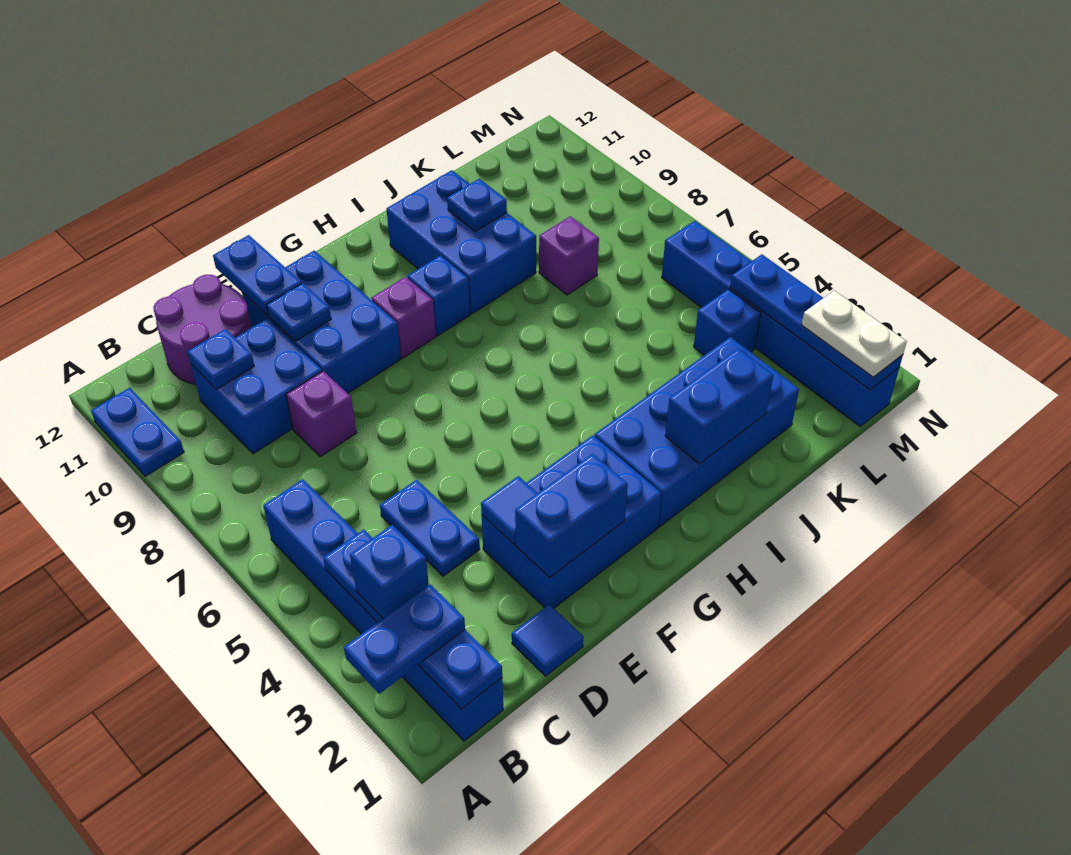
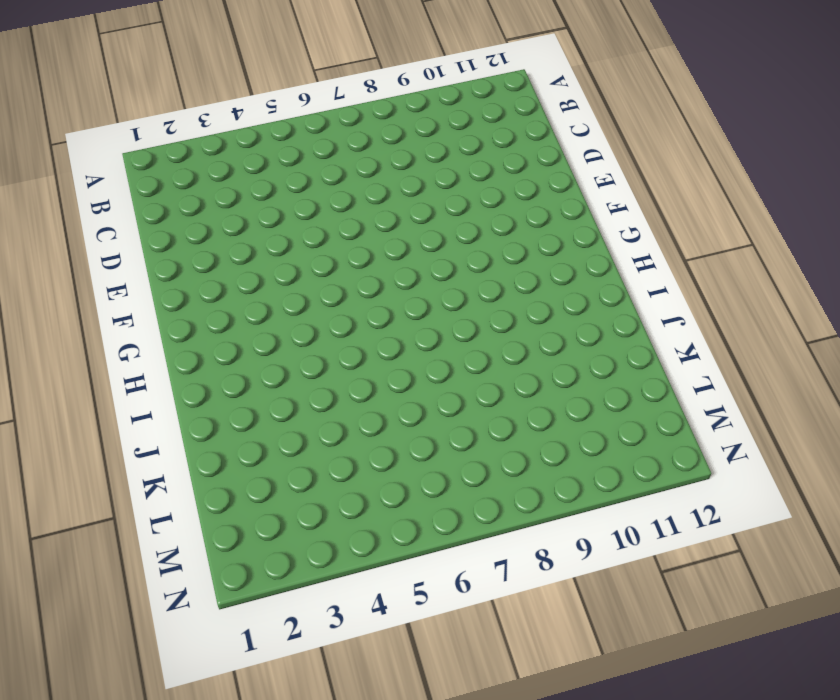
none -> blue plate A10:A11 level 1
none -> blue brick B1:B6 level 1
none -> blue brick C9:D10 level 1

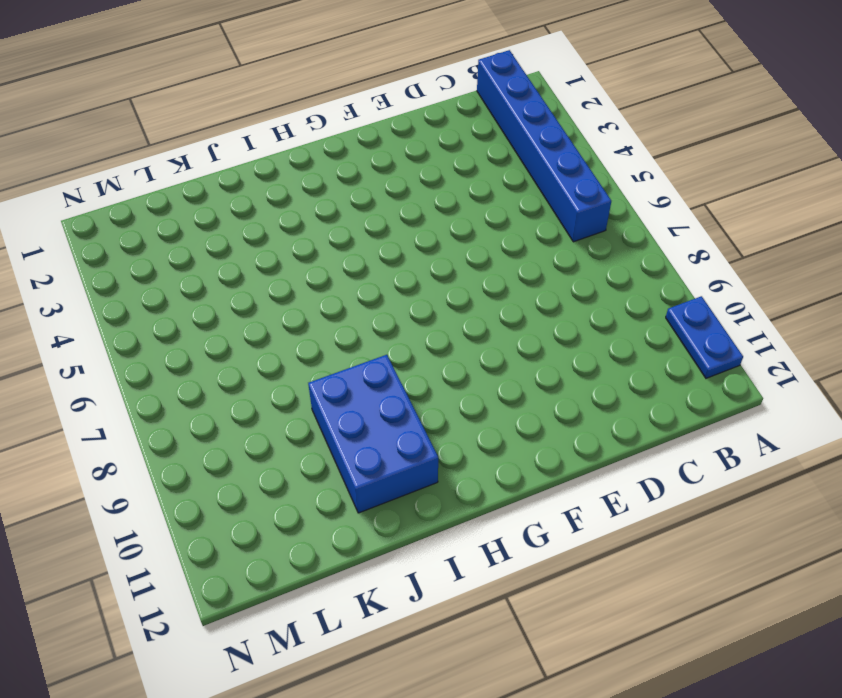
none -> blue brick C9:D10 level 1
none -> purple round brick C11:D12 level 1
none -> blue tile D1 level 1

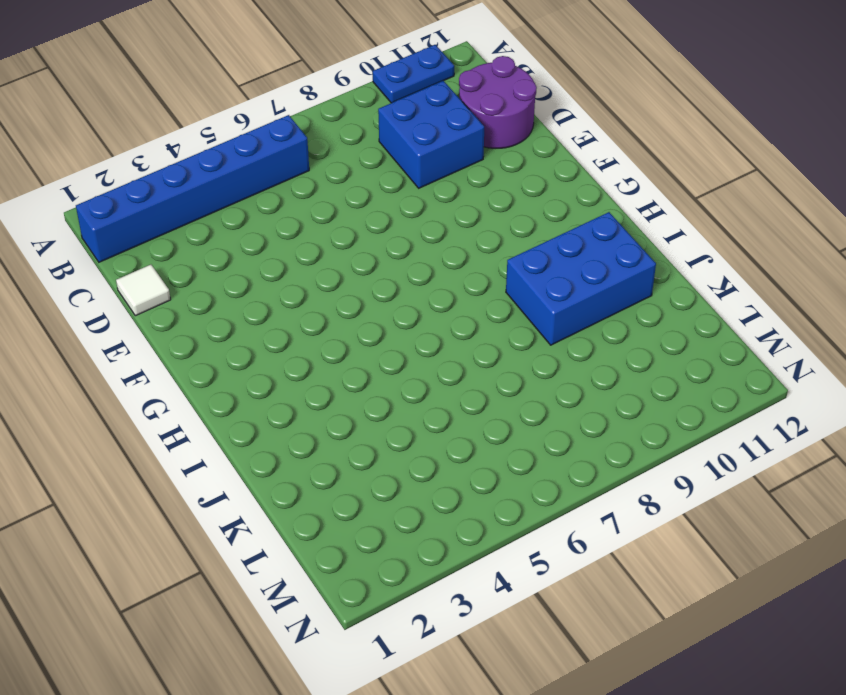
white tile D1 level 1 -> blue tile D1 level 1
none -> blue plate D4:D5 level 1
none -> purple brick D8 level 1
none -> blue brick E2:G3 level 1

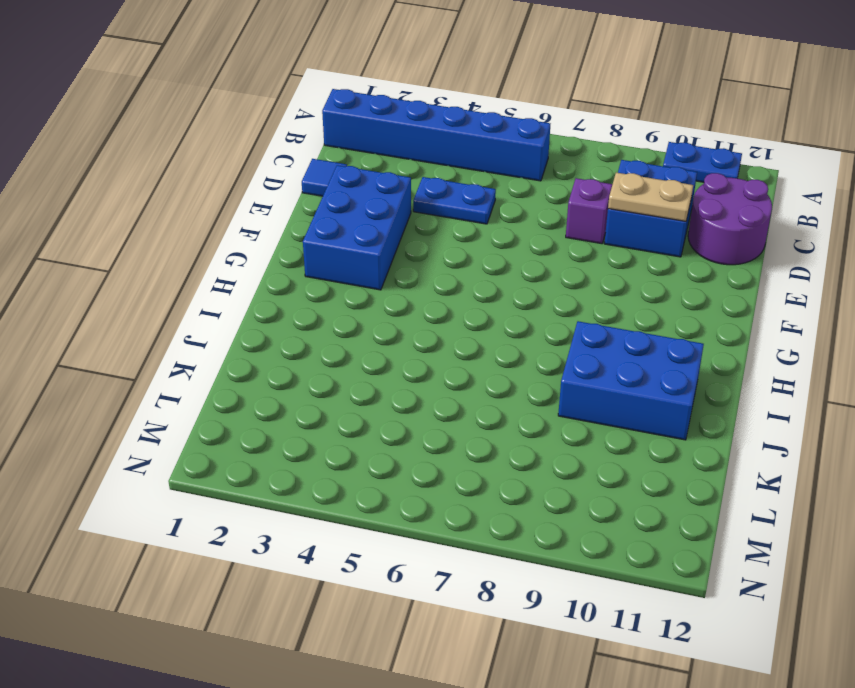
tan plate D9:D10 level 2 -> none
none -> blue brick E9:F11 level 1
none -> purple brick G9 level 1
none -> blue brick H2:K3 level 1

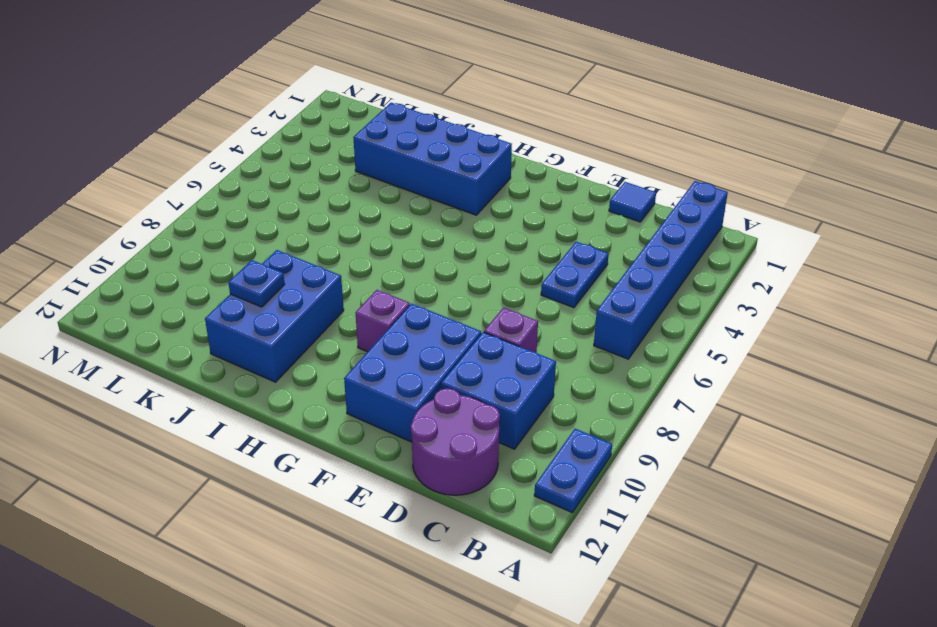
none -> blue brick E2:G3 level 1
none -> blue brick H9 level 1
none -> purple brick K8 level 1

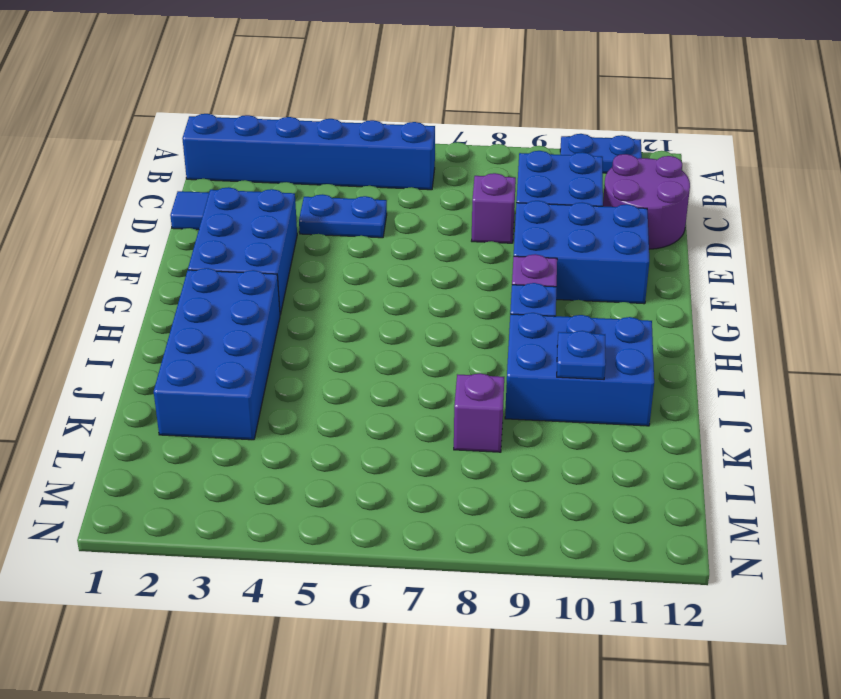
none -> blue brick L4 level 1
none -> blue brick M1:M6 level 1
none -> blue plate B1:B4 level 2

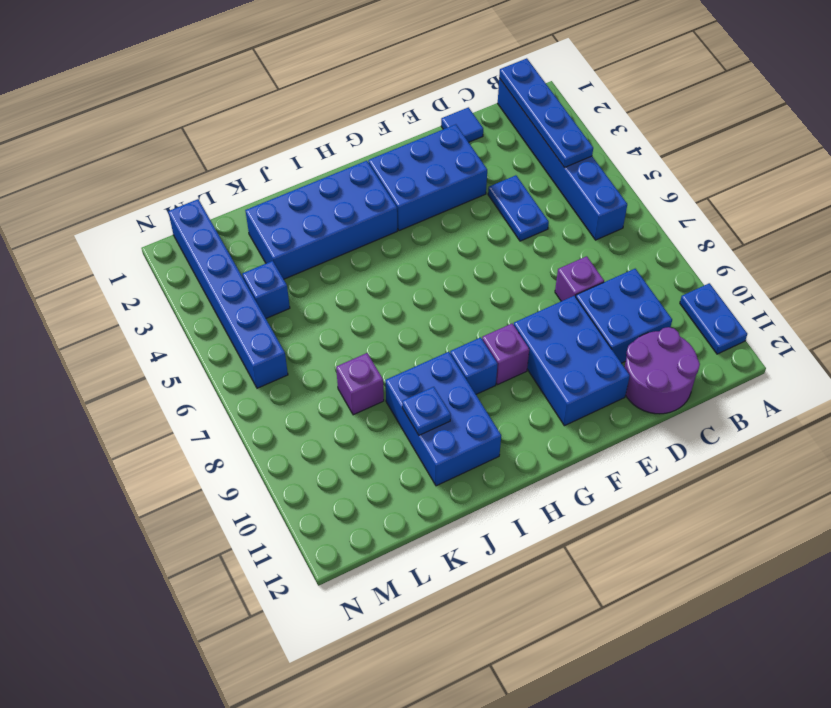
none -> blue plate C10 level 2
none -> blue brick E2:F2 level 2
none -> blue tile E3 level 2

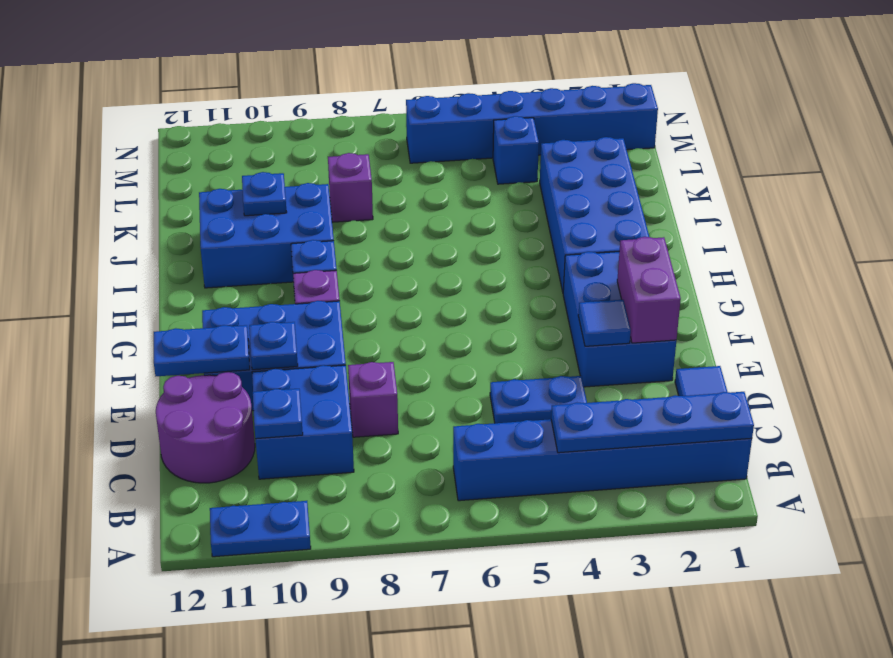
purple brick E2:F2 level 2 -> blue brick E2:F2 level 2
none -> blue brick I2:J2 level 2
none -> blue plate M1:M4 level 2
none -> blue plate A2:B2 level 3

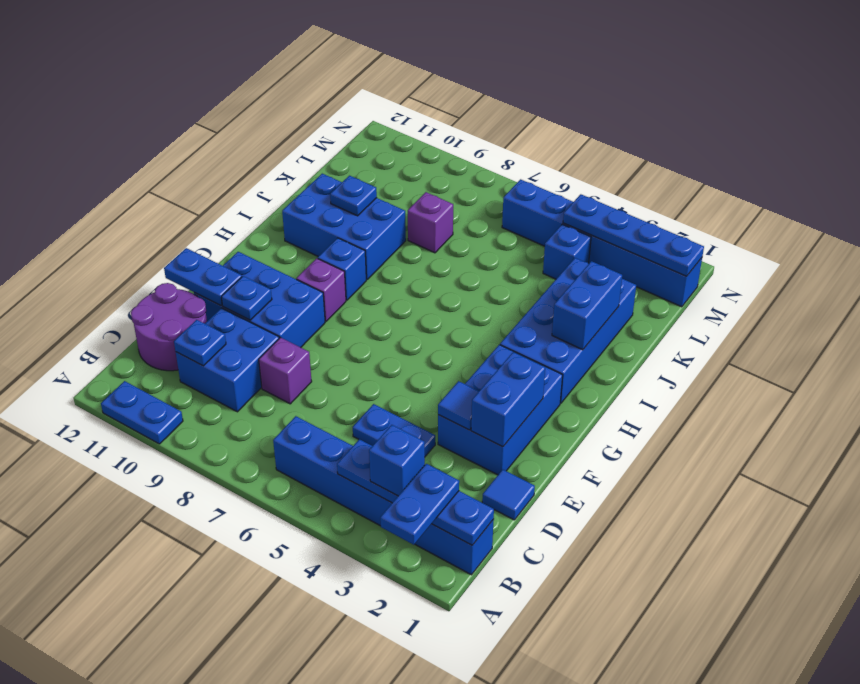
none -> white plate M1:M2 level 3

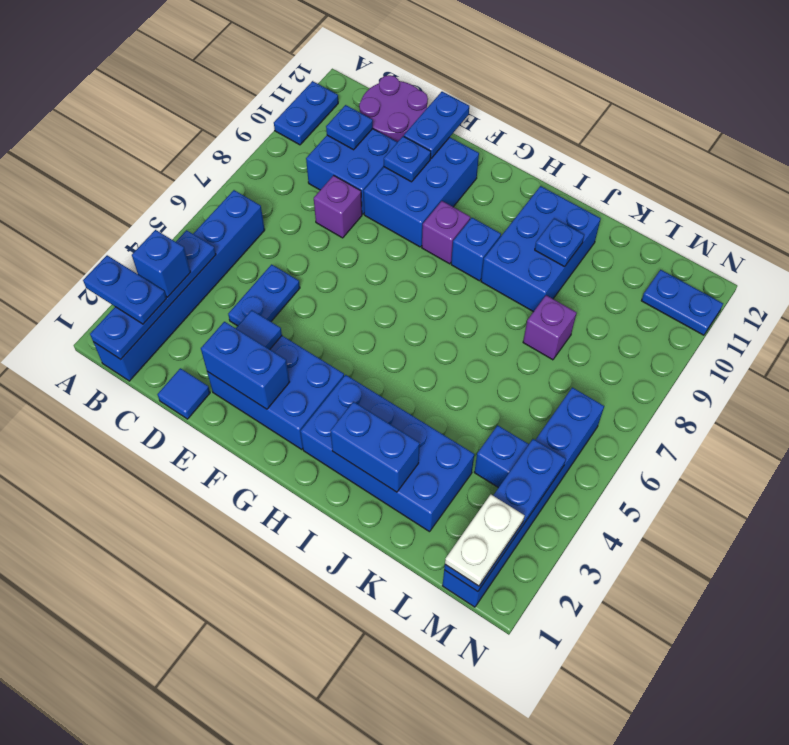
blue plate M11:N11 level 1 -> none

